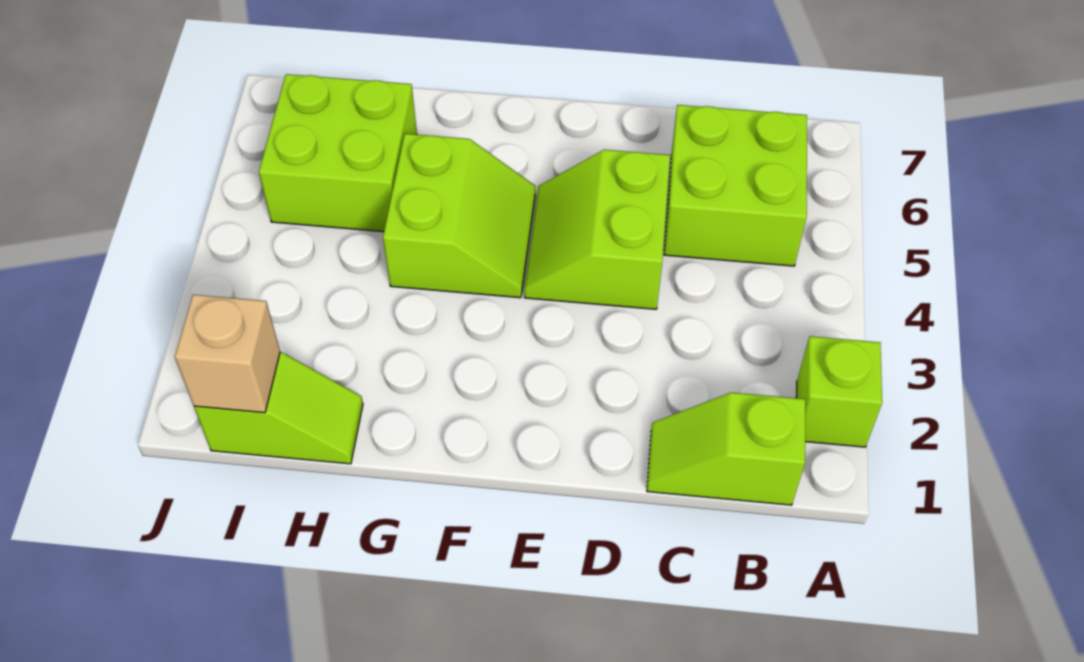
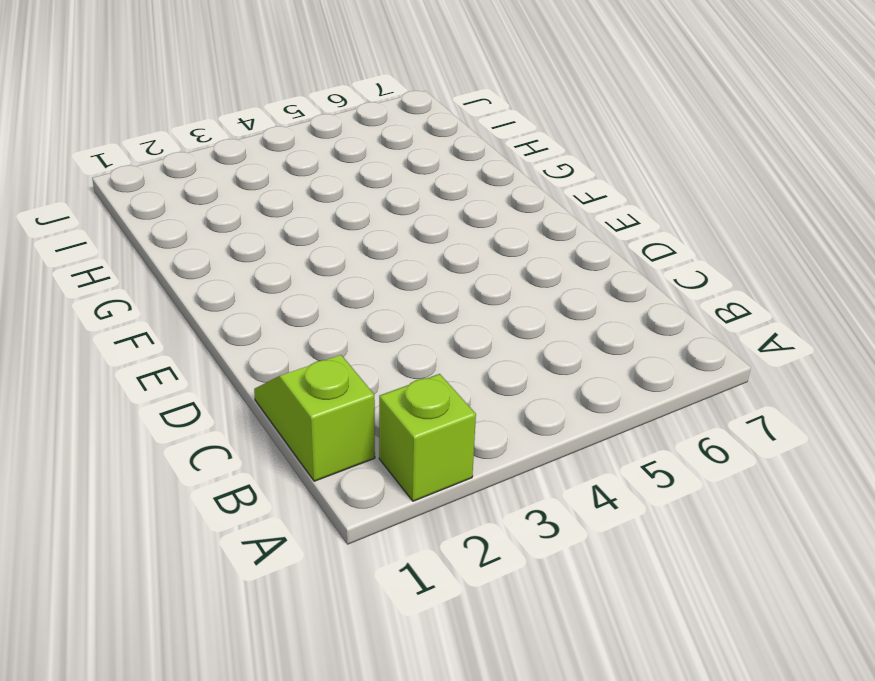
none -> lime brick B5:C6 level 1
none -> lime slope D4:E5 level 1 top D

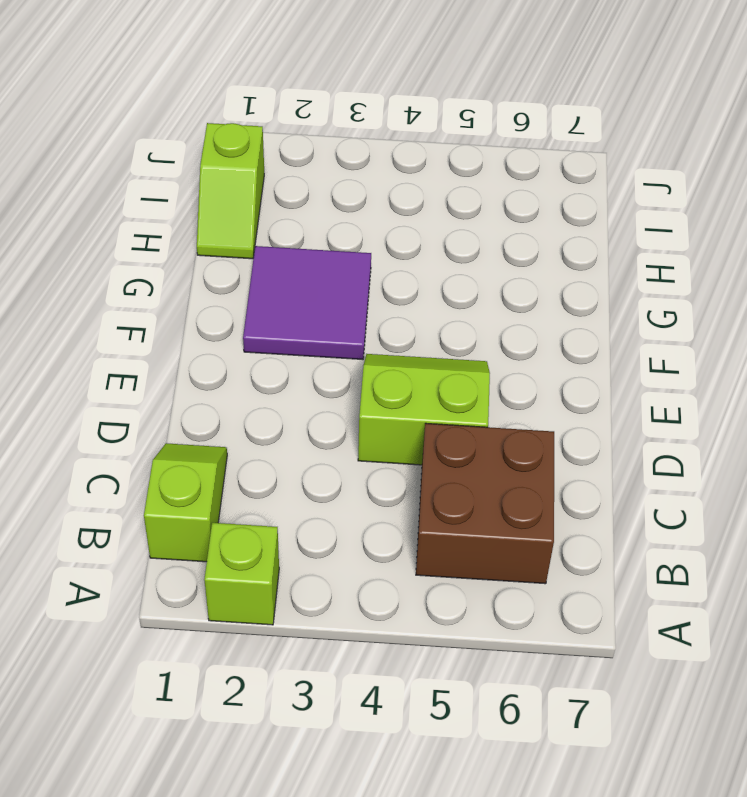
brown brick B5:C6 level 1 -> lime brick B5:C6 level 1
purple tile F2:G3 level 1 -> none
none -> lime slope F4:G5 level 1 top G
none -> lime brick H5:I6 level 1

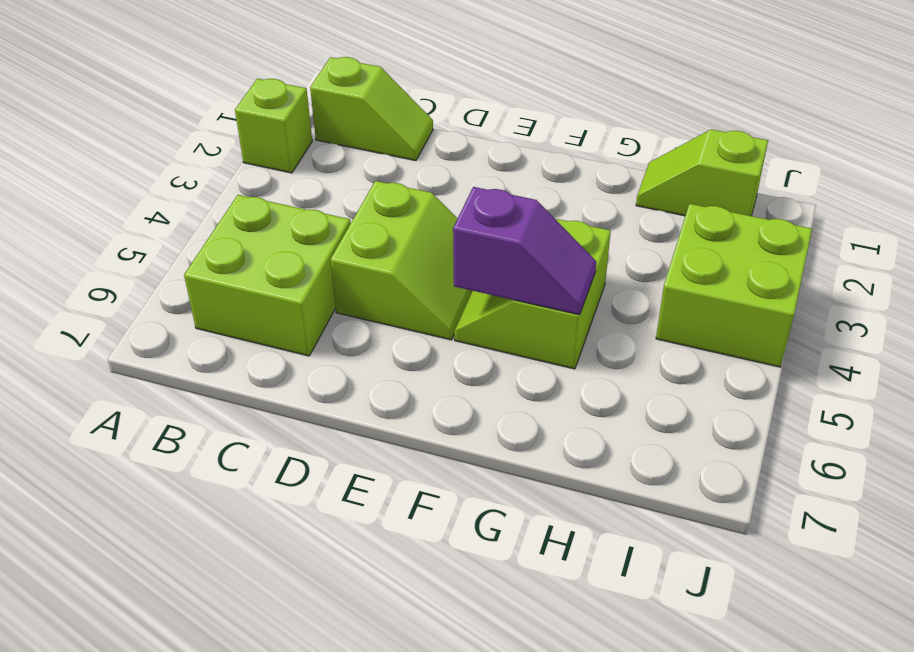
purple slope F5:G5 level 2 top F -> none
lime brick I3:J4 level 1 -> lime brick H5:I6 level 1
none -> tan brick I1 level 2

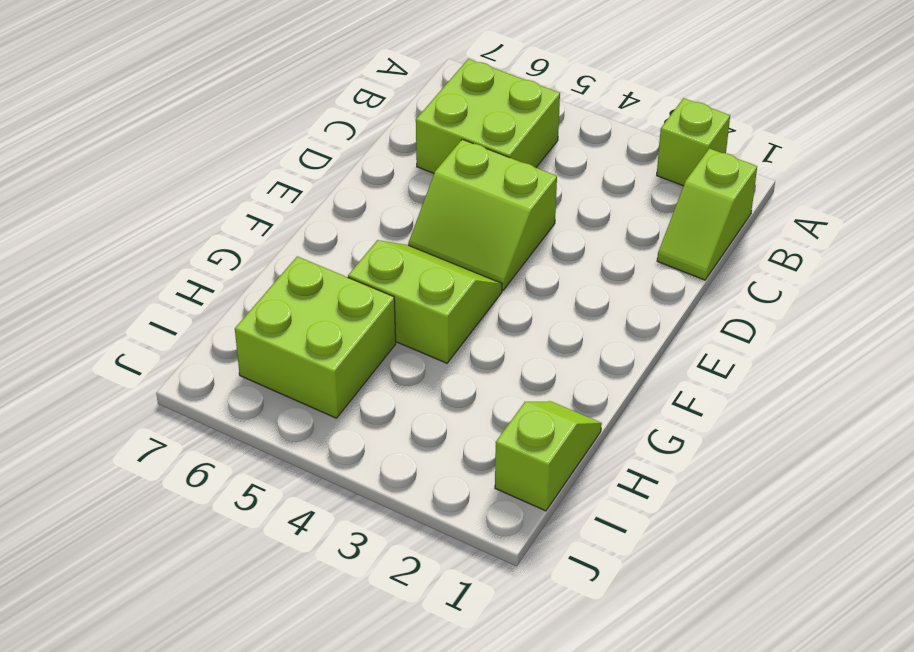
none -> tan brick I1 level 2

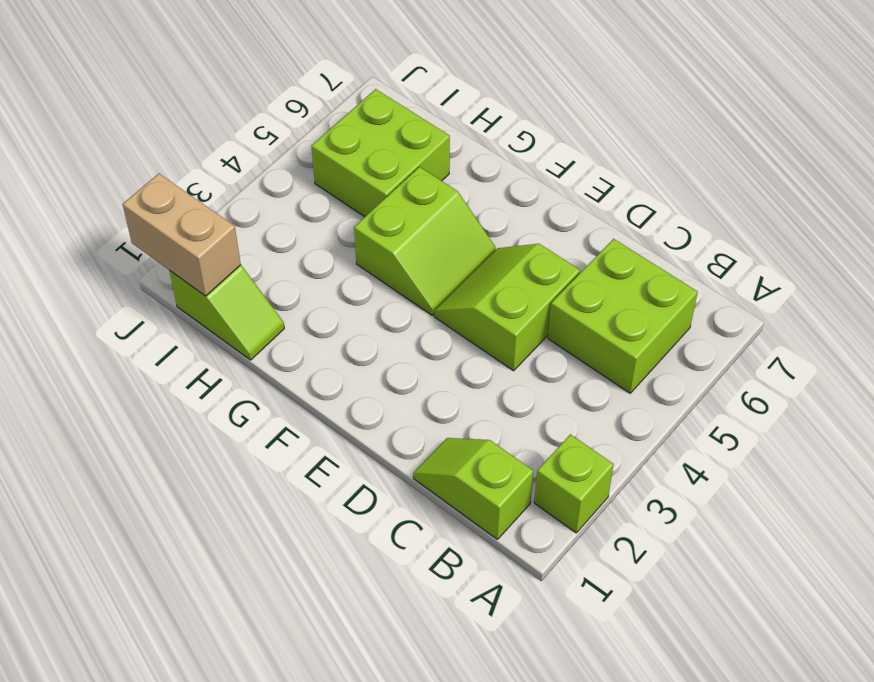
tan brick I1:J1 level 2 -> tan brick I1 level 2

